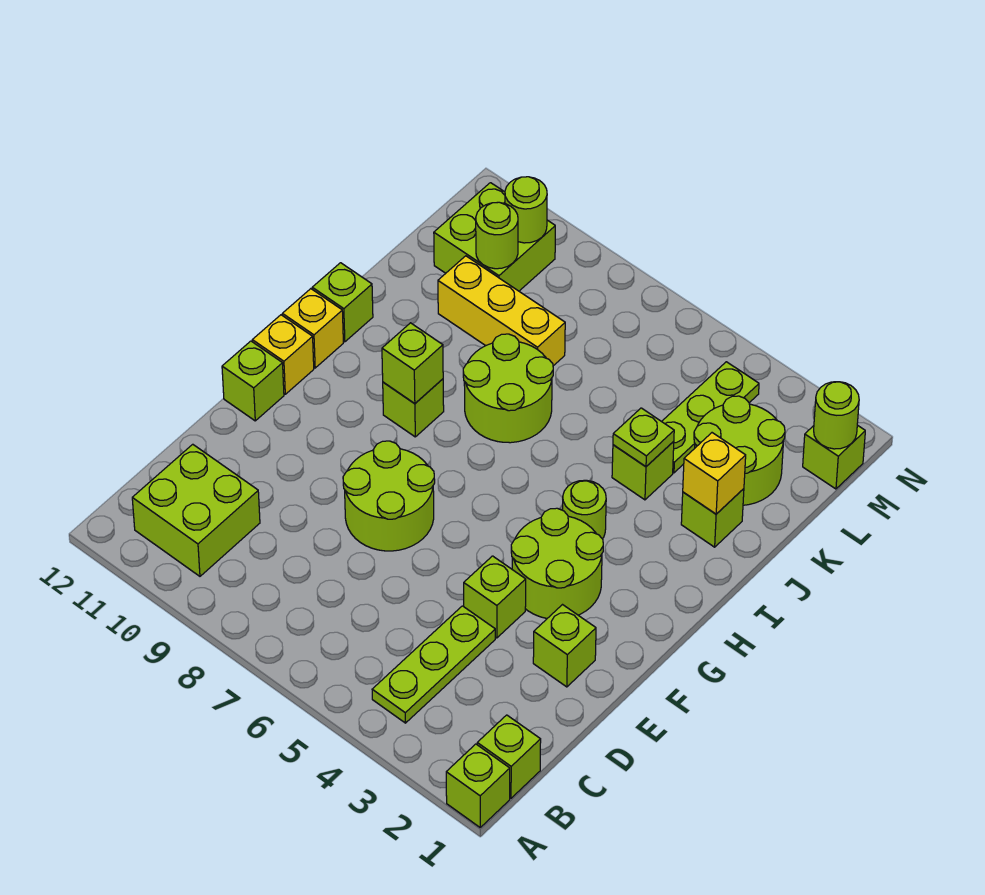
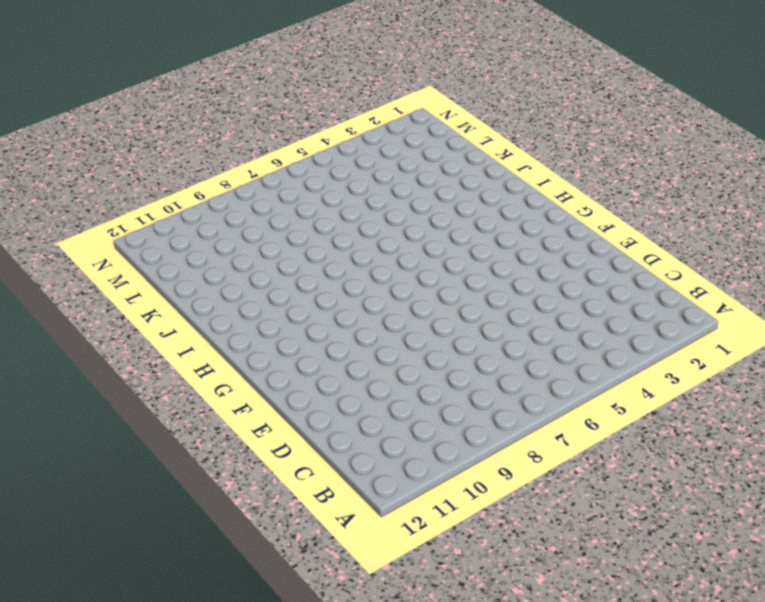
none -> lime brick A1 level 1
none -> lime brick B1 level 1
none -> lime plate B4:D4 level 1

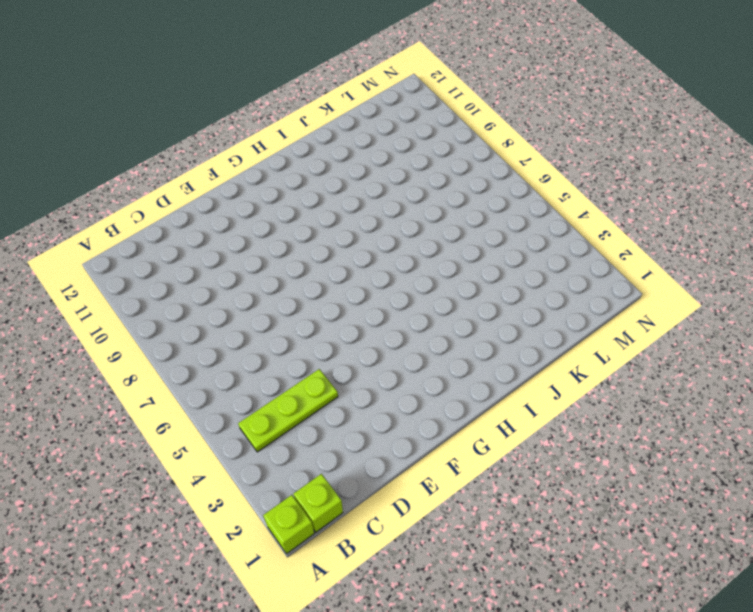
none -> lime brick B10:C11 level 1
none -> lime brick E2 level 1
none -> lime brick E4 level 1

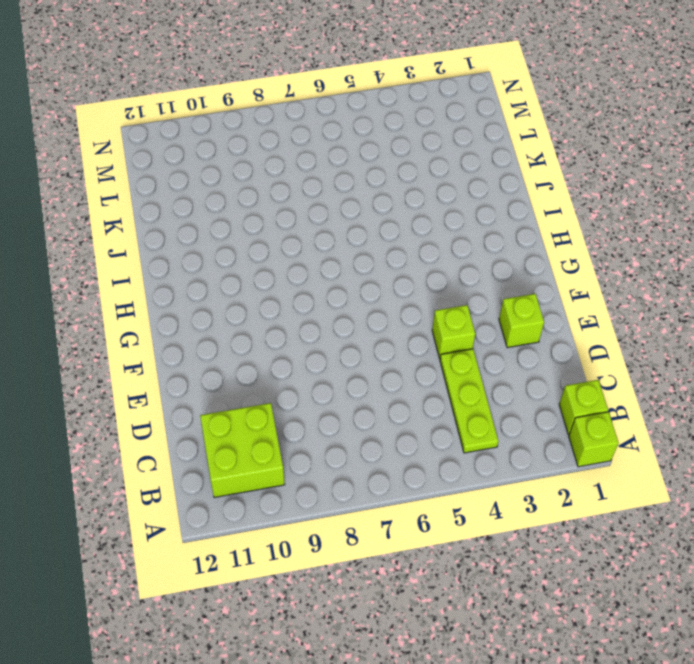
none -> lime round brick E7:F8 level 1
none -> lime round brick F3:G4 level 1
none -> lime brick F12 level 1

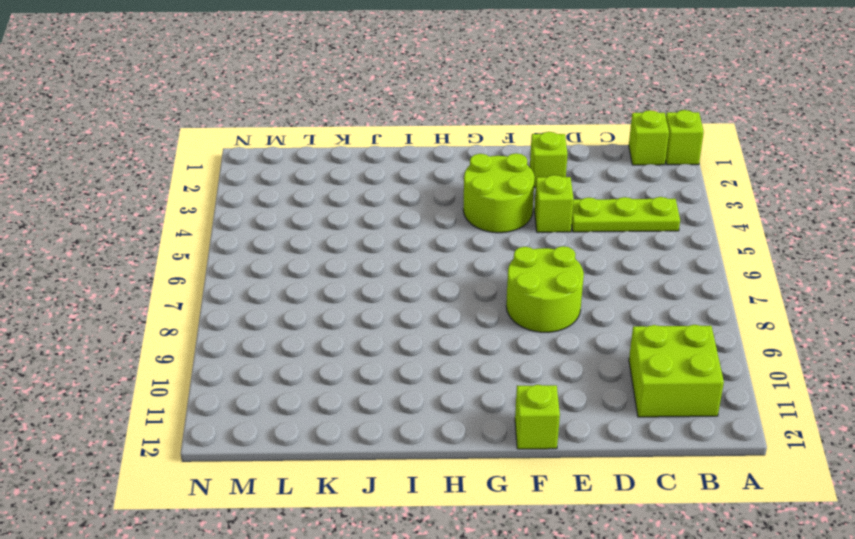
none -> yellow brick G12 level 1
none -> lime round brick H4 level 1
none -> lime brick H9 level 1

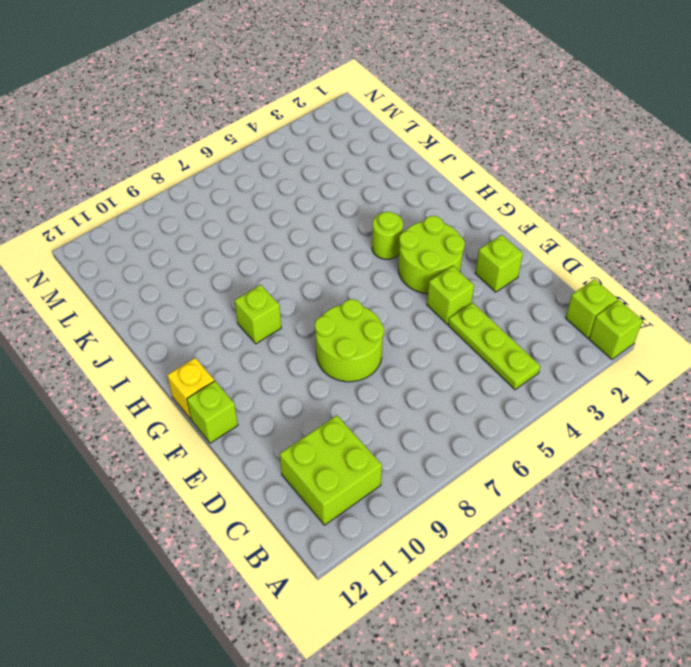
none -> yellow brick H12 level 1
none -> lime round brick I7:J8 level 1
none -> lime brick I12 level 1

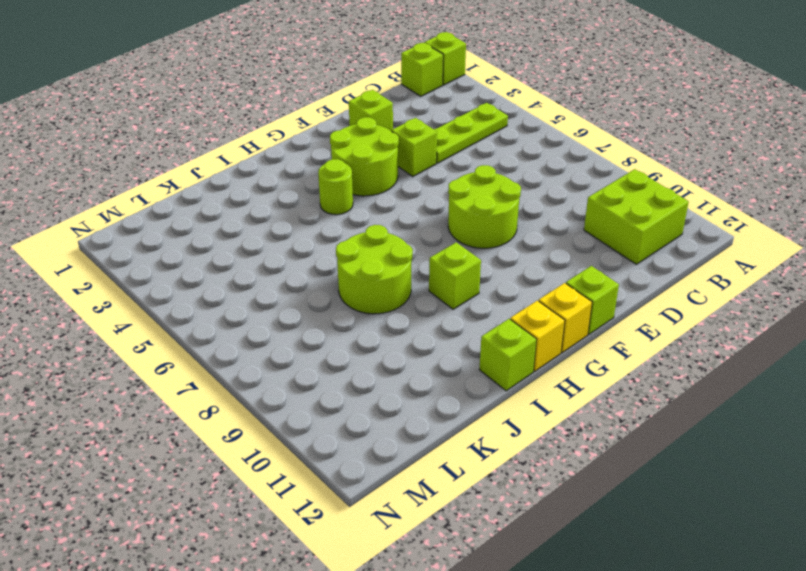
none -> lime brick J2 level 1
none -> lime brick J4 level 1
none -> lime round brick K2:L3 level 1

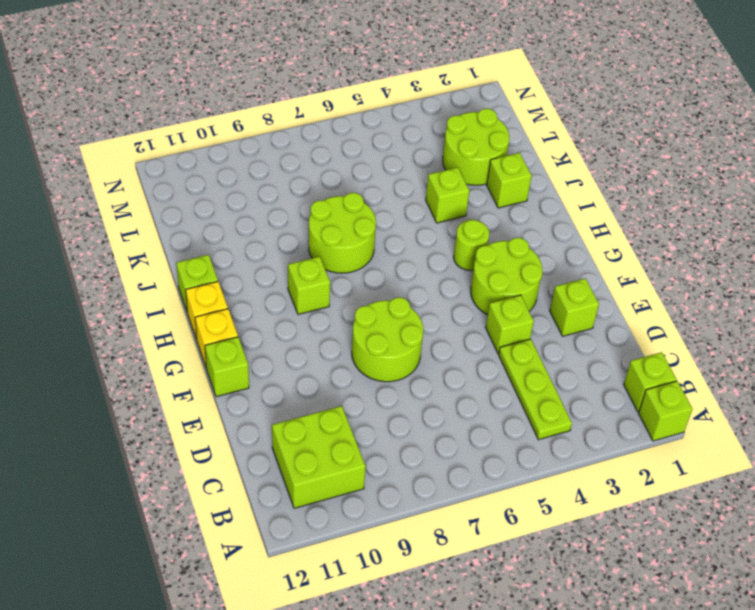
none -> lime plate K4:M4 level 1
none -> yellow brick K8:K10 level 1
none -> lime brick L10:M11 level 1

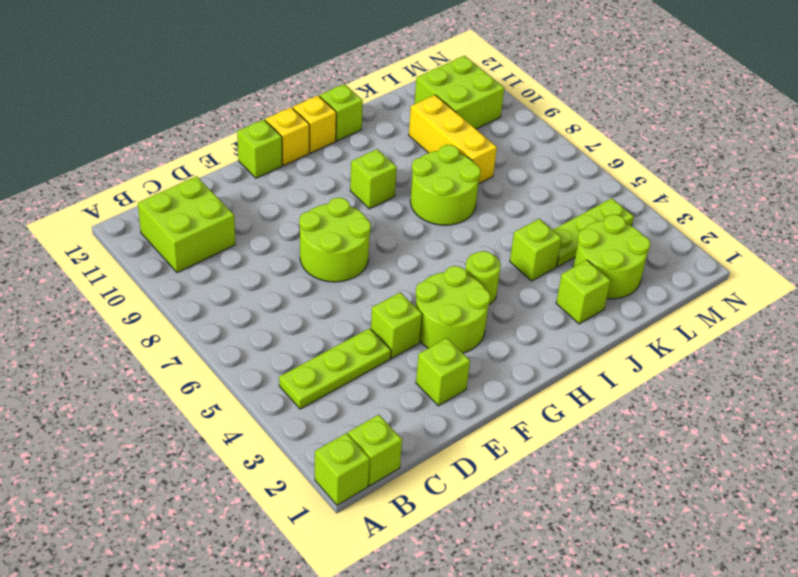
none -> lime brick M1 level 1
none -> lime brick H9 level 2
none -> yellow brick J2 level 2

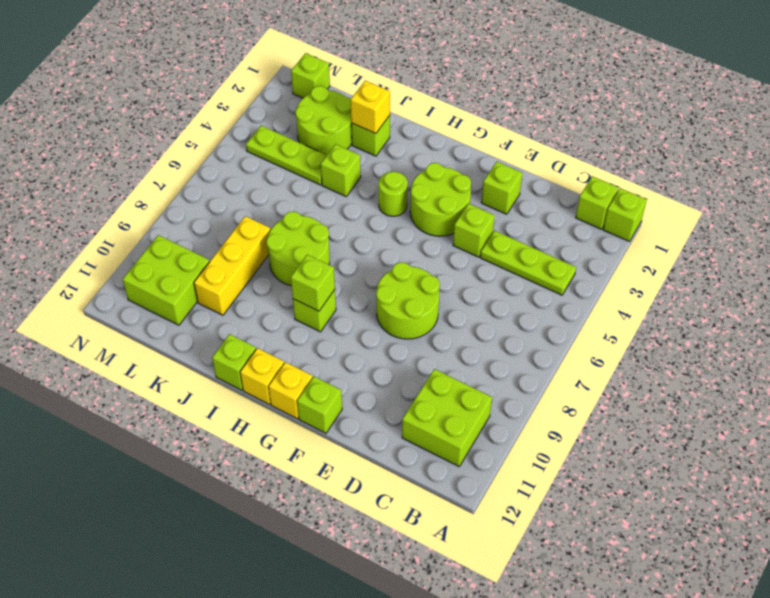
none -> lime plate J4 level 2
none -> lime round brick L10 level 2
none -> lime round brick M1 level 2

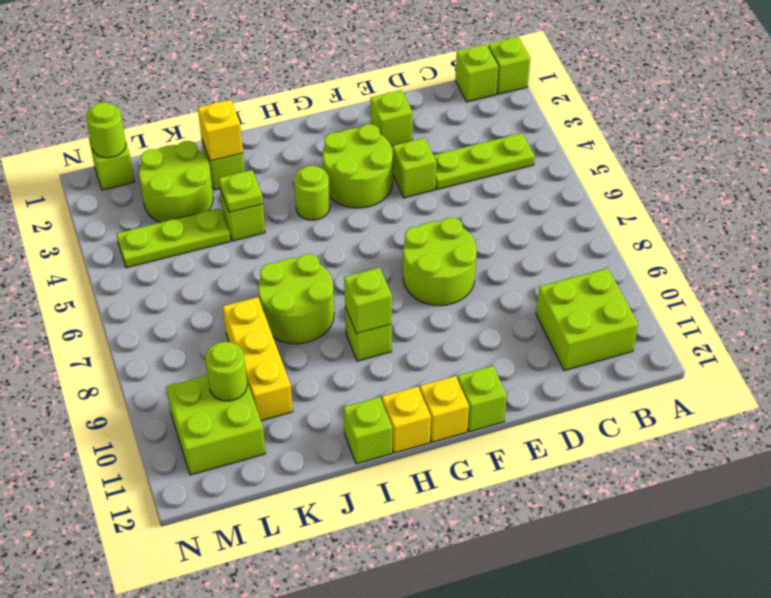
none -> lime round brick M10 level 2

